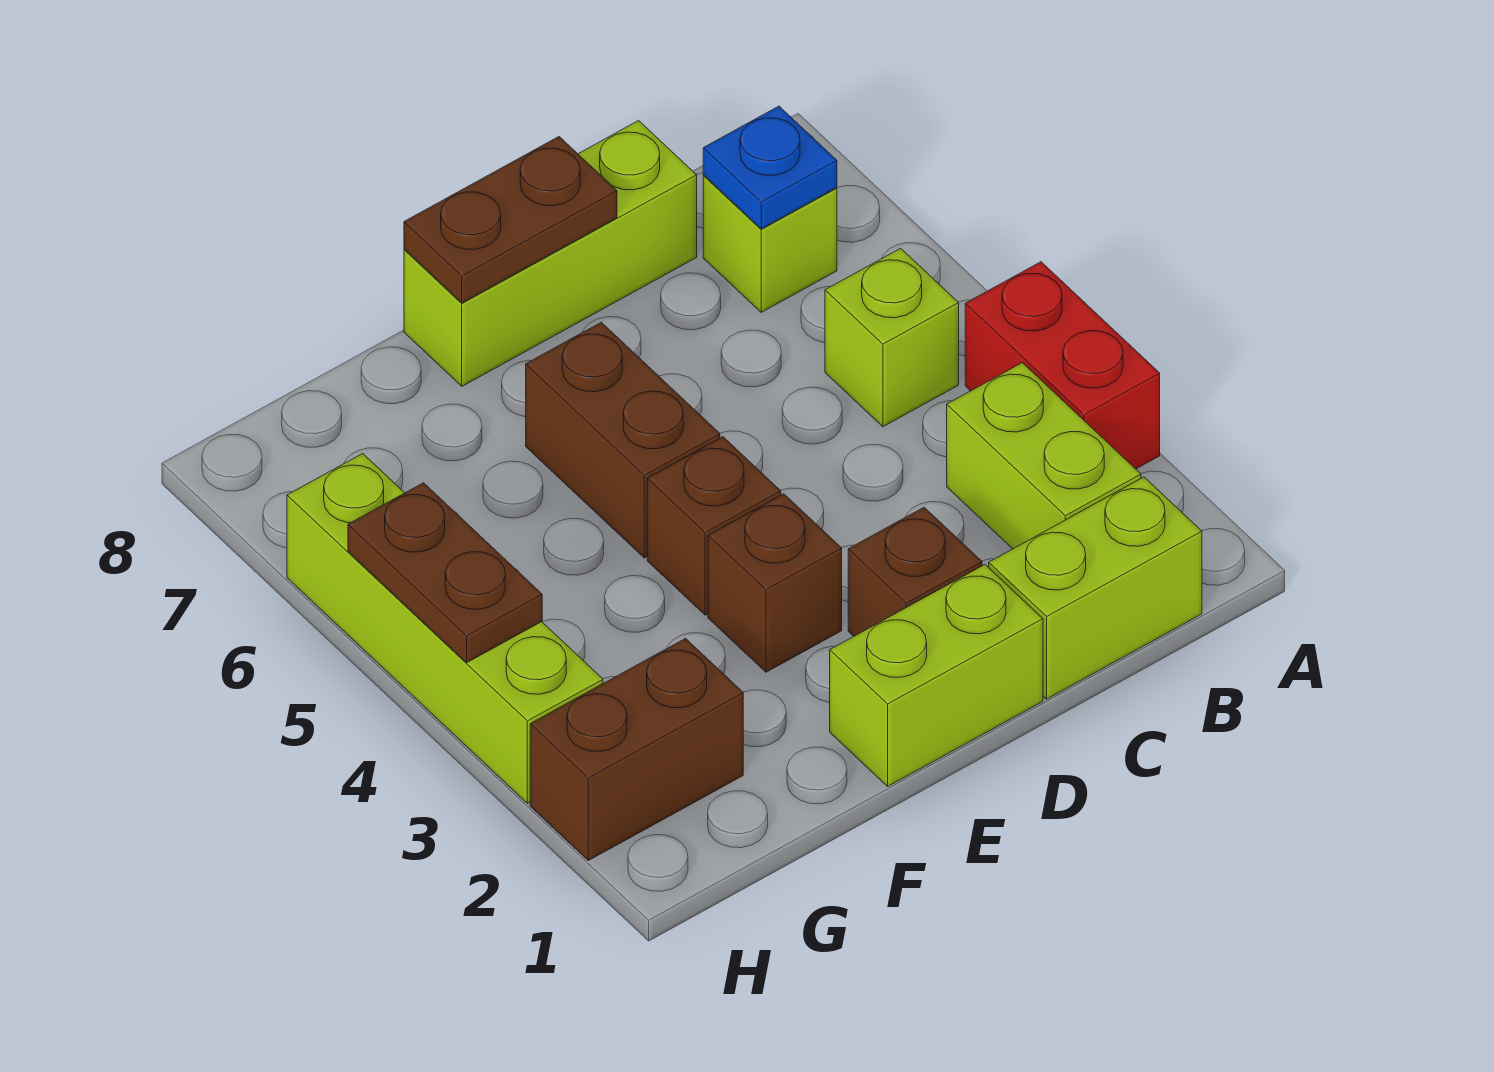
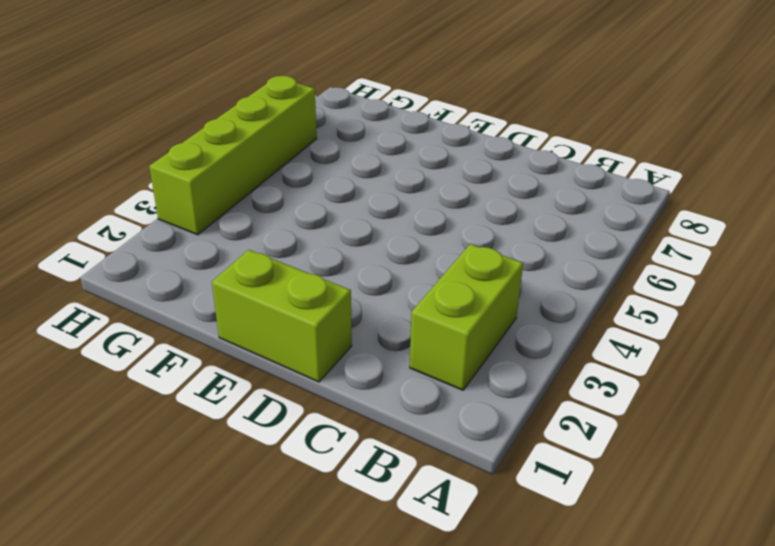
none -> red brick A3:A4 level 1
none -> lime brick B1:C1 level 1
none -> lime brick B5 level 1

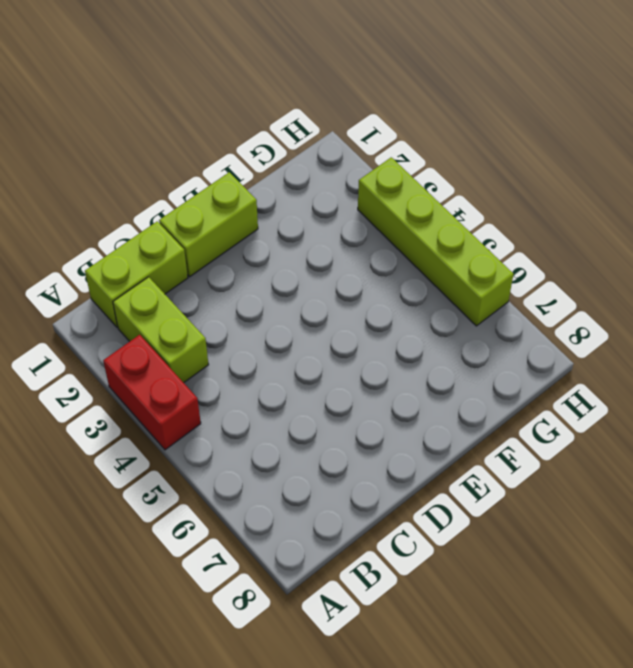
none -> lime brick B5 level 1
none -> lime brick B7 level 1
none -> lime brick C8:E8 level 1

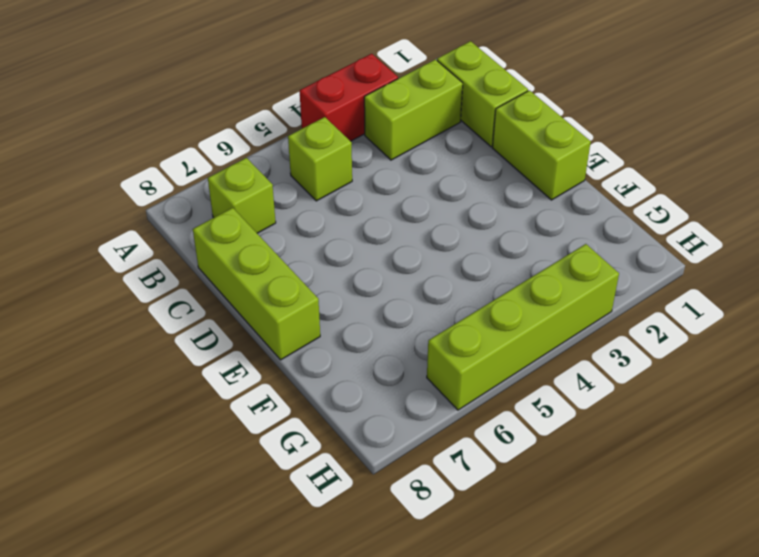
none -> brown brick D2 level 1
none -> brown brick E3 level 1
none -> brown brick E4 level 1

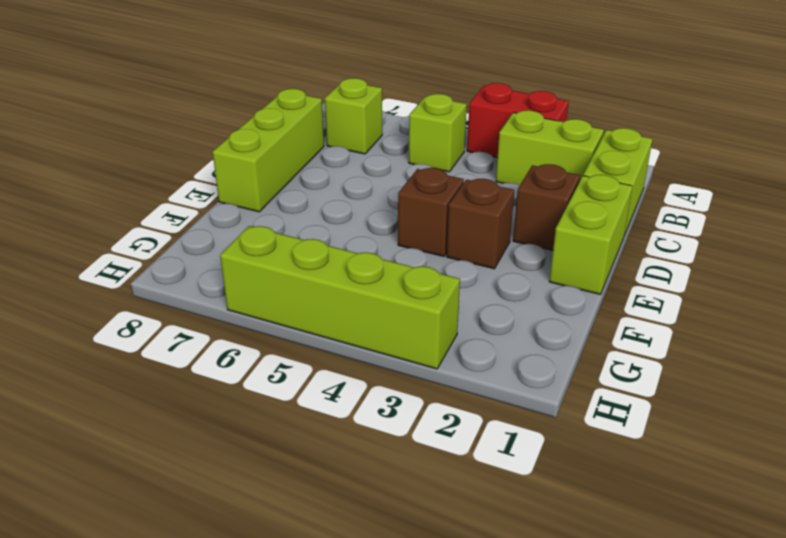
none -> brown brick E5:E6 level 1
none -> brown brick G2:H2 level 1
none -> blue plate B7 level 2

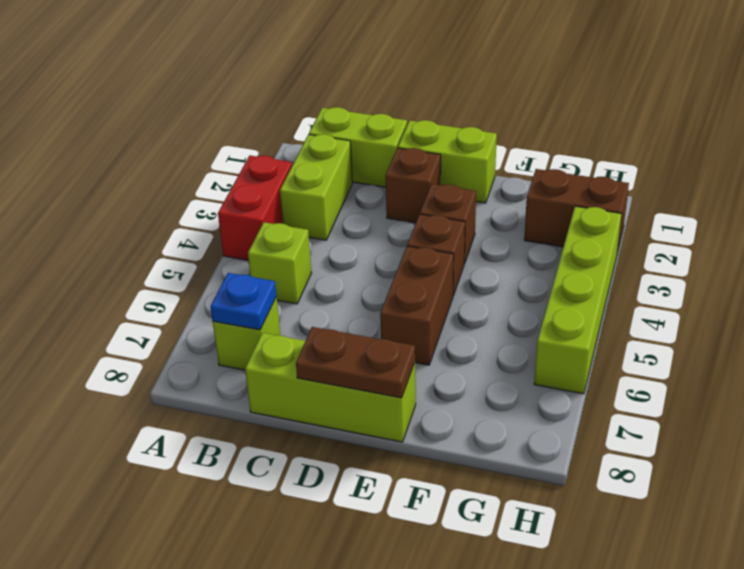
none -> brown plate H4:H5 level 2

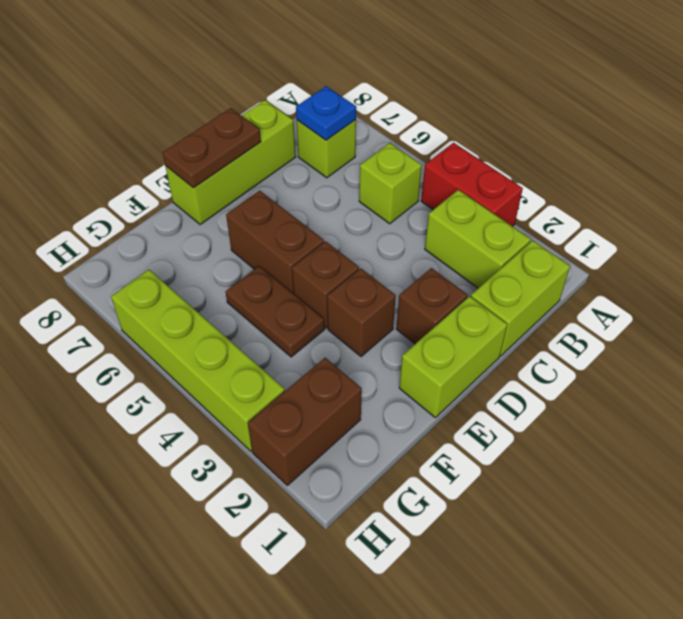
brown plate F4:F5 level 1 -> brown plate H4:H5 level 2

